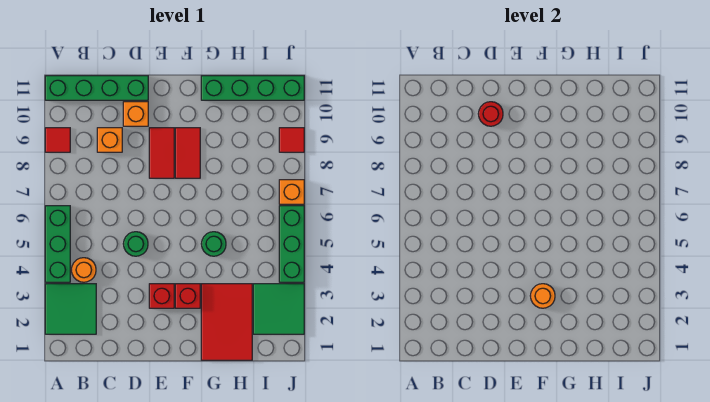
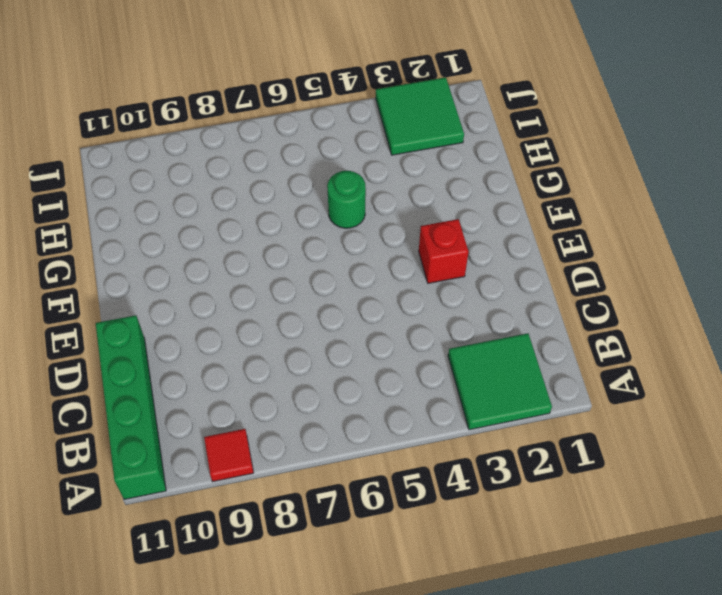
none -> green brick A4:A6 level 1
none -> orange round brick B4 level 1
none -> orange brick C9 level 1

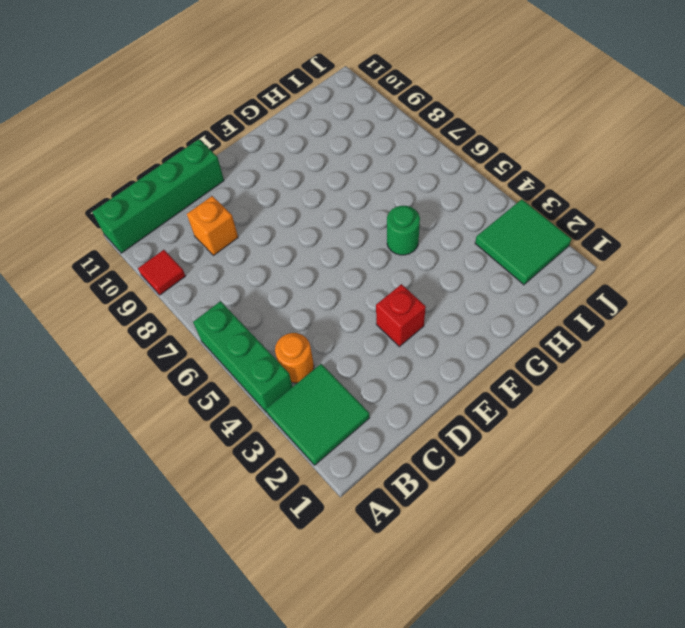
none -> green round brick D5 level 1
none -> orange brick D10 level 1
none -> red tile E8:E9 level 1

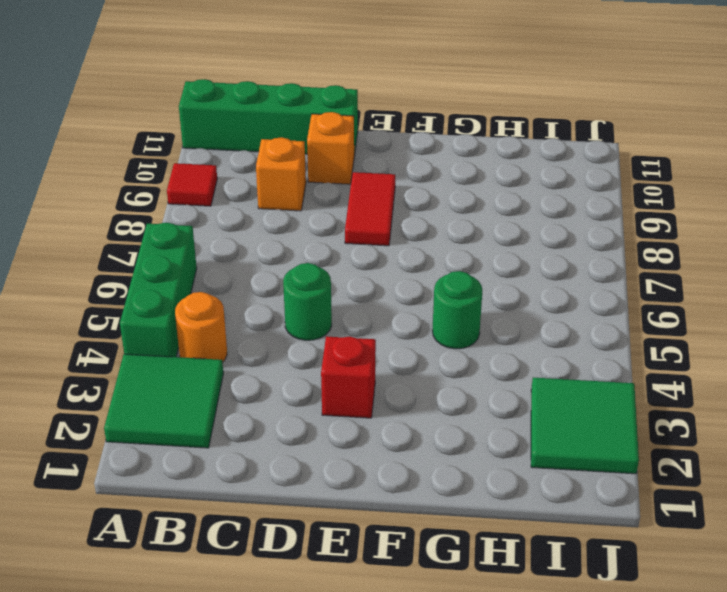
none -> red brick F3 level 1
none -> red tile F8:F9 level 1
none -> red tile G1:H3 level 1

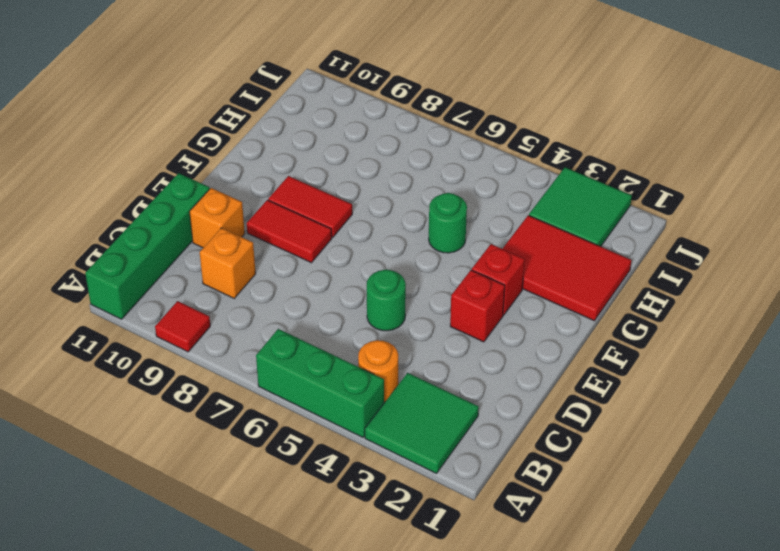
none -> green brick G11:J11 level 1
none -> green brick J4:J6 level 1
none -> orange brick J7 level 1

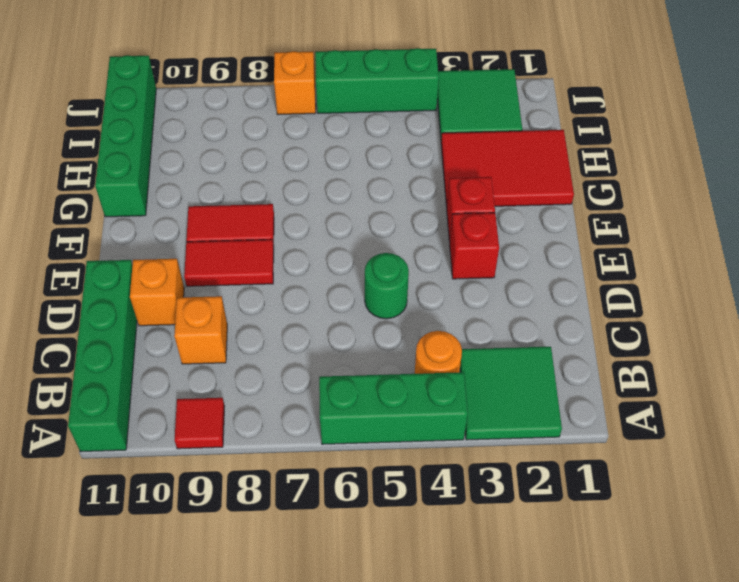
none -> green round brick G5 level 1
none -> red tile J9 level 1
none -> red round brick D10 level 2

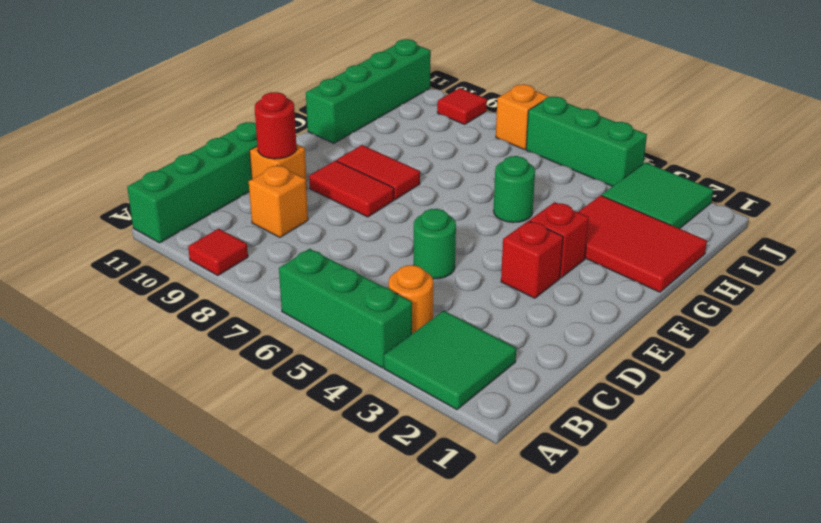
none -> orange round brick F3 level 2

